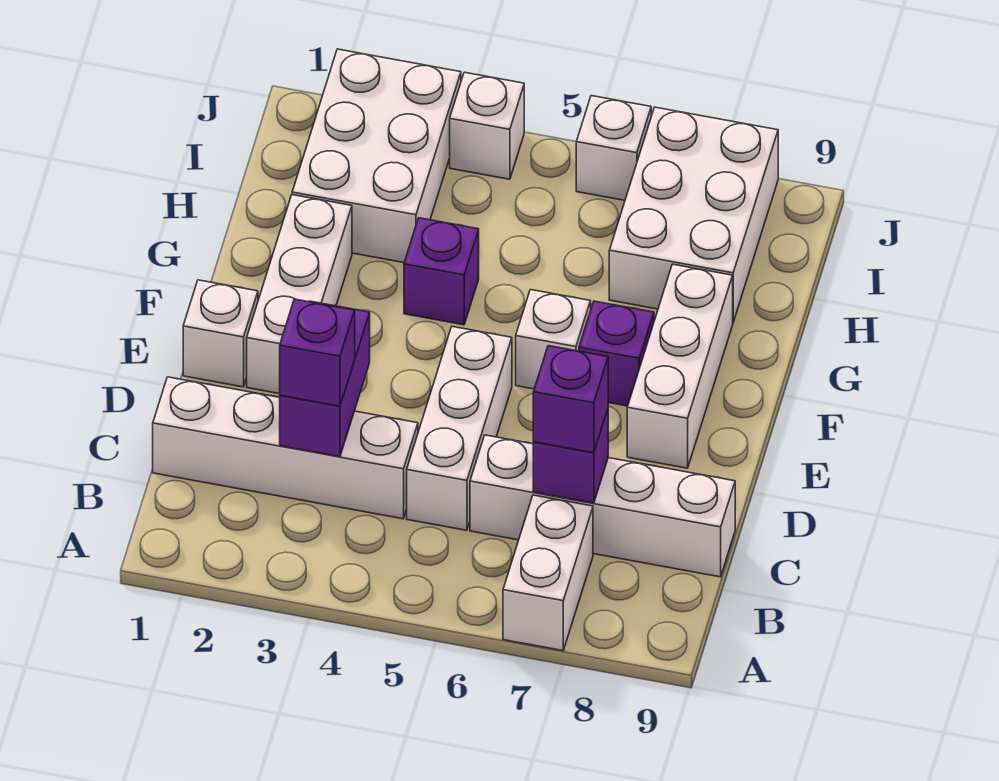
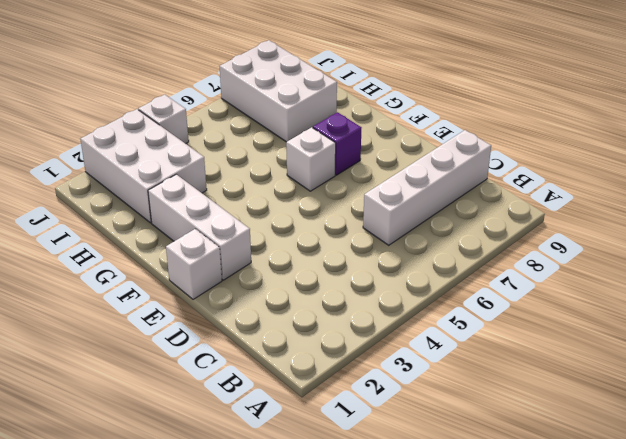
none -> white brick A7:B7 level 1
none -> white brick C1:C4 level 1
none -> white brick C5:E5 level 1

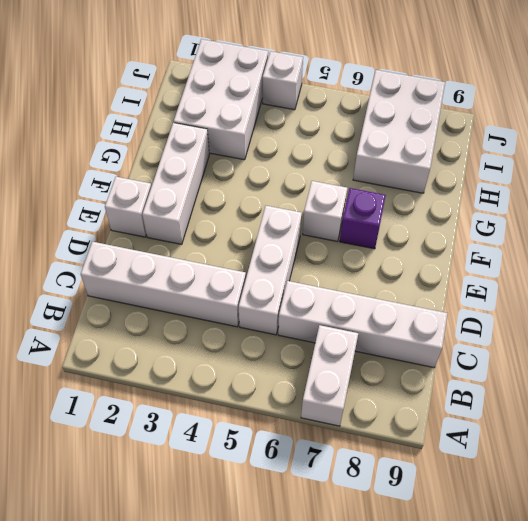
none -> white brick E8:G8 level 1
none -> purple brick G4 level 1
none -> white brick J6 level 1

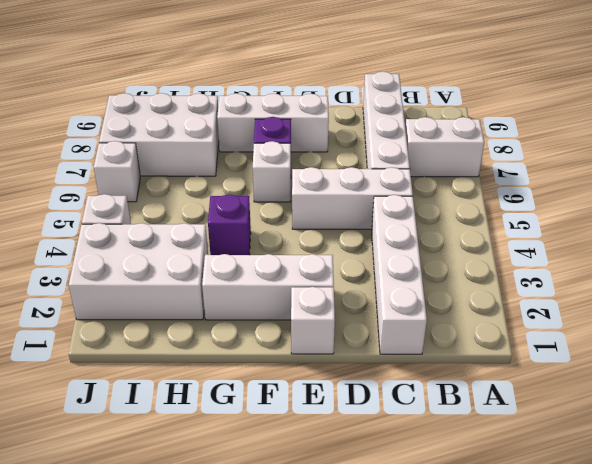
none -> purple brick C3:D3 level 2
none -> purple brick C7 level 2
none -> purple brick C3 level 3

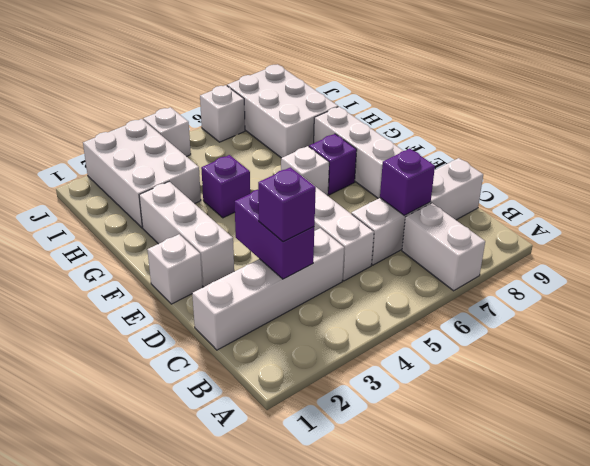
none -> purple brick C7 level 3

